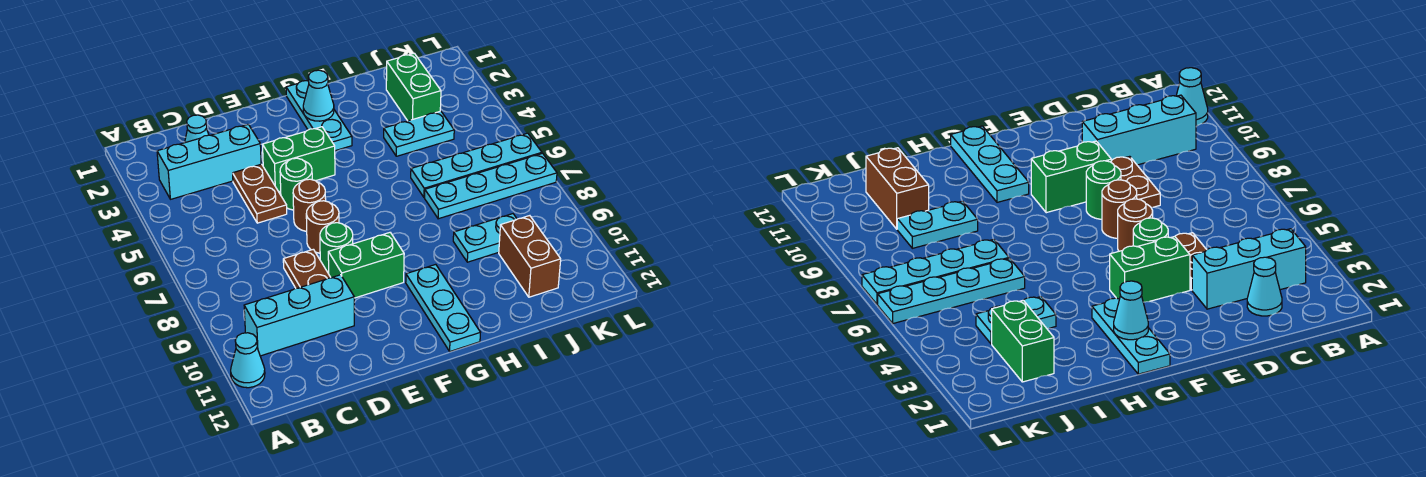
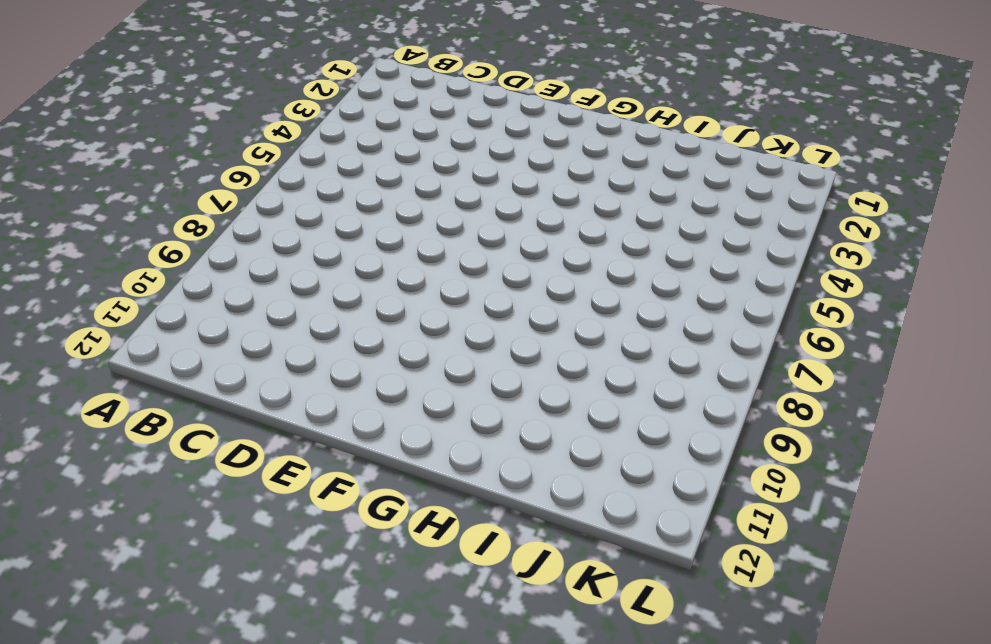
none -> cyan cone A11 level 1
none -> cyan brick B3:D3 level 1
none -> cyan brick B10:D10 level 1

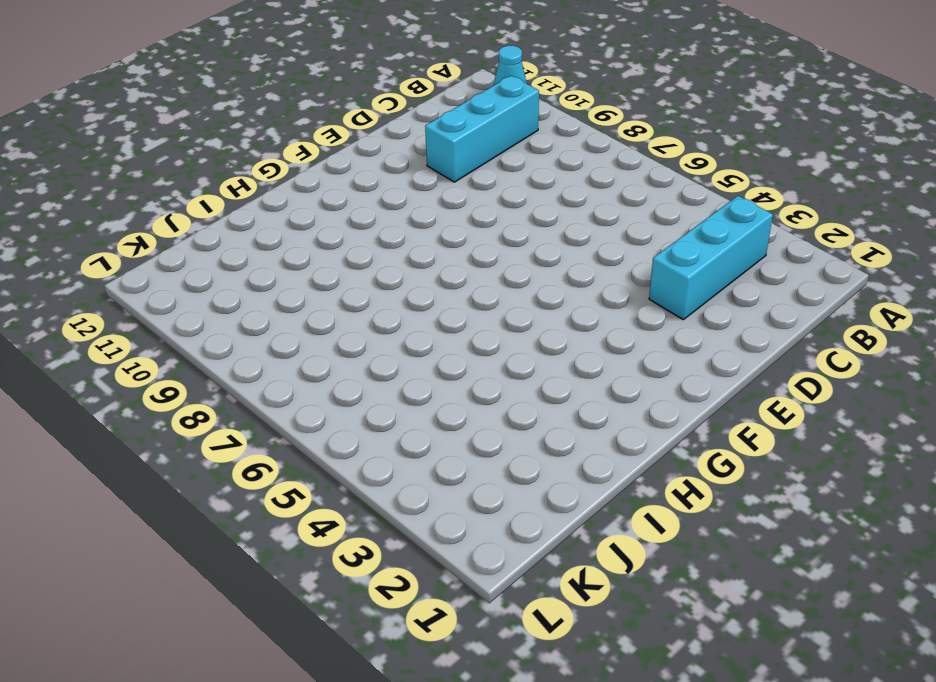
none -> cyan cone C2 level 1
none -> brown plate D4:D5 level 1
none -> brown plate D8:D9 level 1

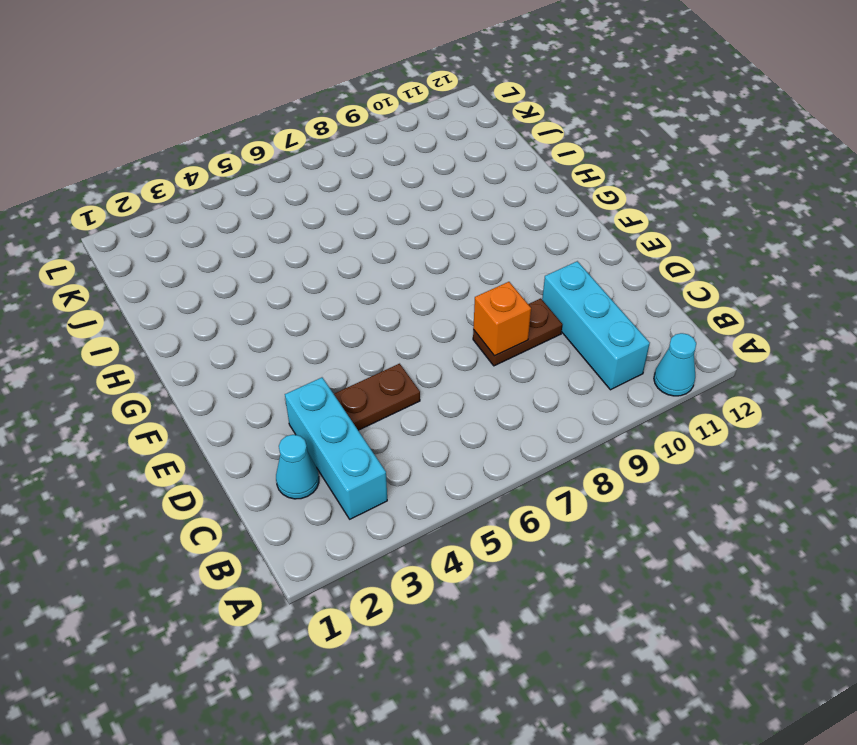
orange brick D8 level 2 -> none
none -> green brick E4:F4 level 1
none -> green round brick E5 level 1
none -> brown round brick E6 level 1

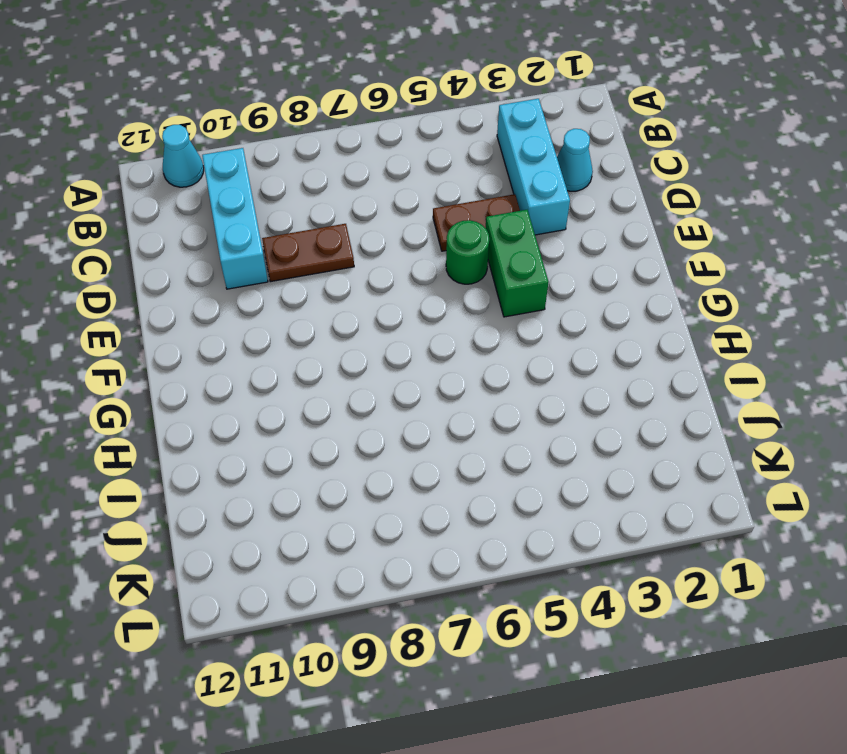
none -> brown round brick E6 level 1
none -> brown round brick E7 level 1
none -> green round brick E8 level 1

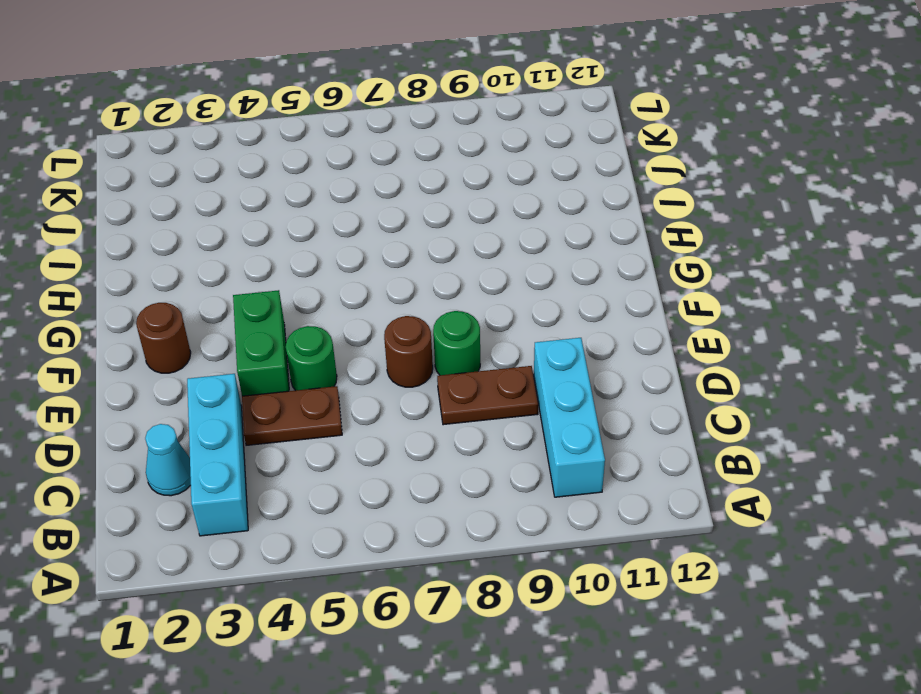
brown round brick F2 level 1 -> brown round brick E6 level 1
none -> cyan cone A11 level 1
none -> green brick E9:F9 level 1
none -> cyan plate G1:G3 level 1

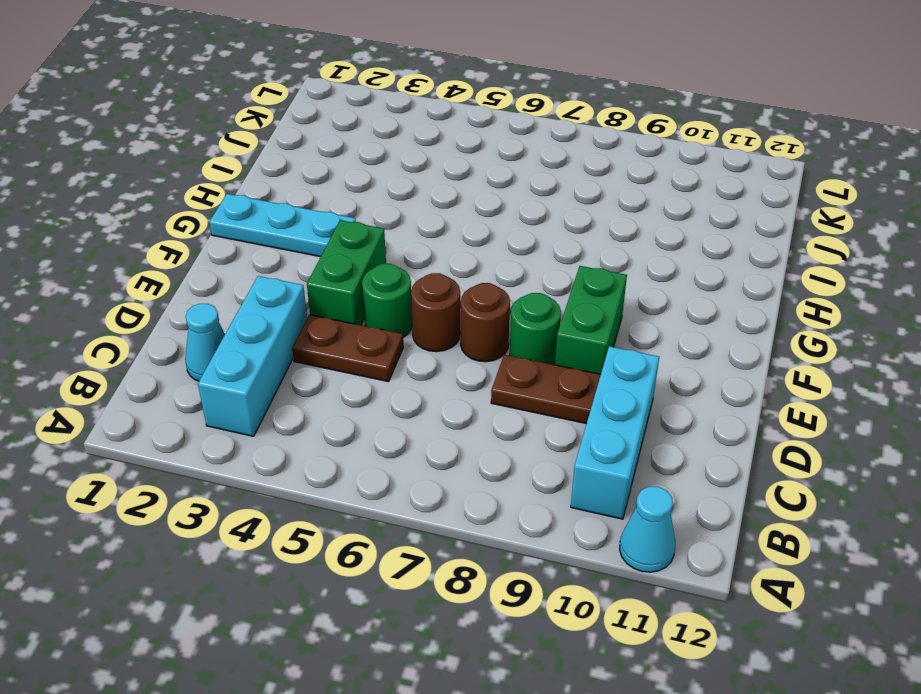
none -> cyan plate G10:G12 level 1
none -> cyan plate I4:J4 level 1
none -> cyan plate I6:L6 level 1

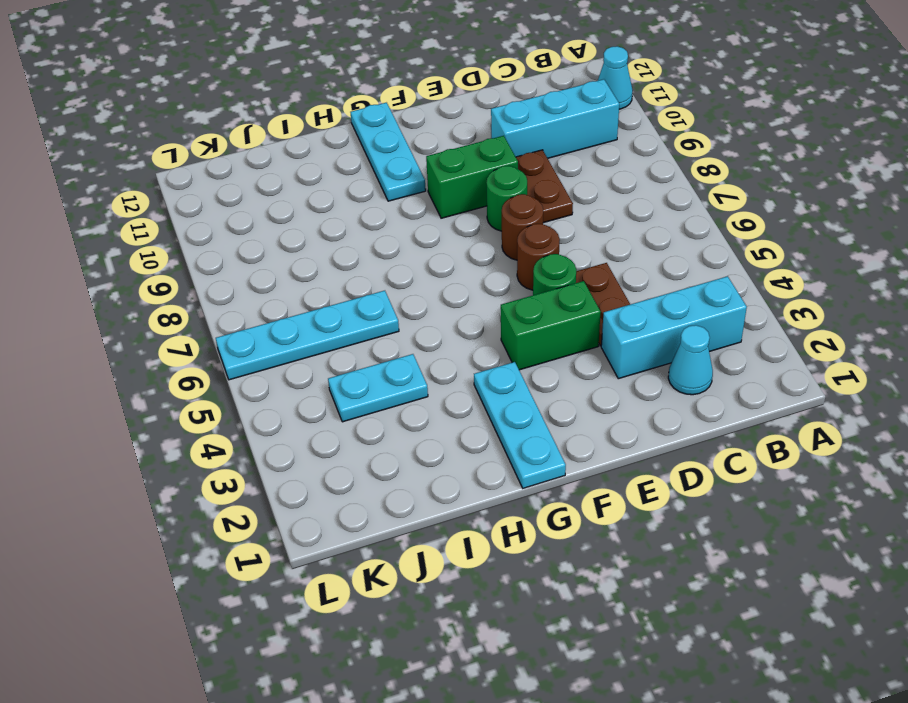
none -> cyan plate I7:L7 level 1
none -> cyan plate I9:J9 level 1
none -> green brick J2:J3 level 1

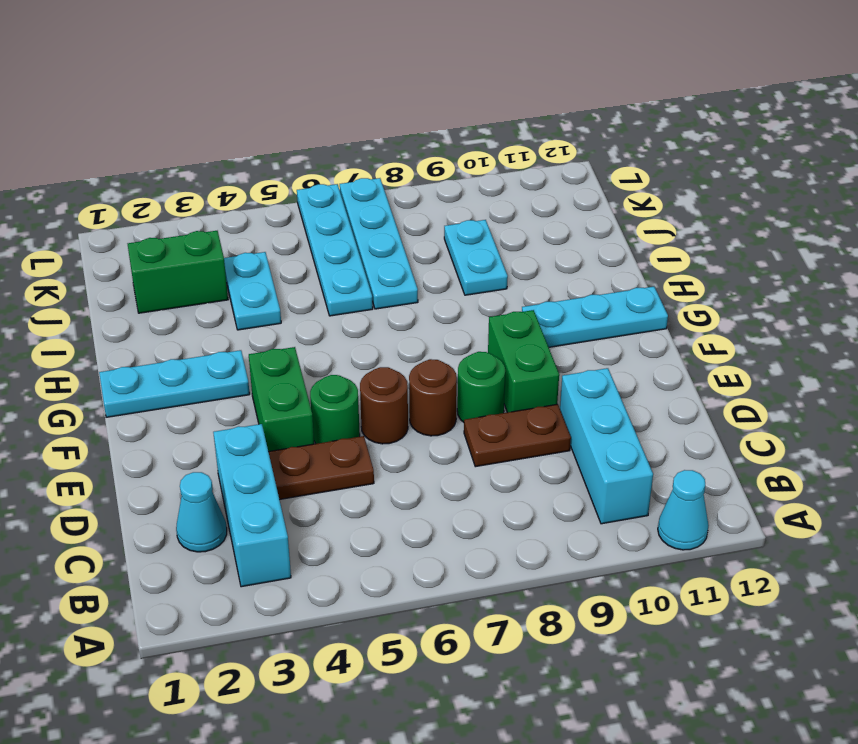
none -> brown brick J10:J11 level 1
none -> cyan cone G2 level 2

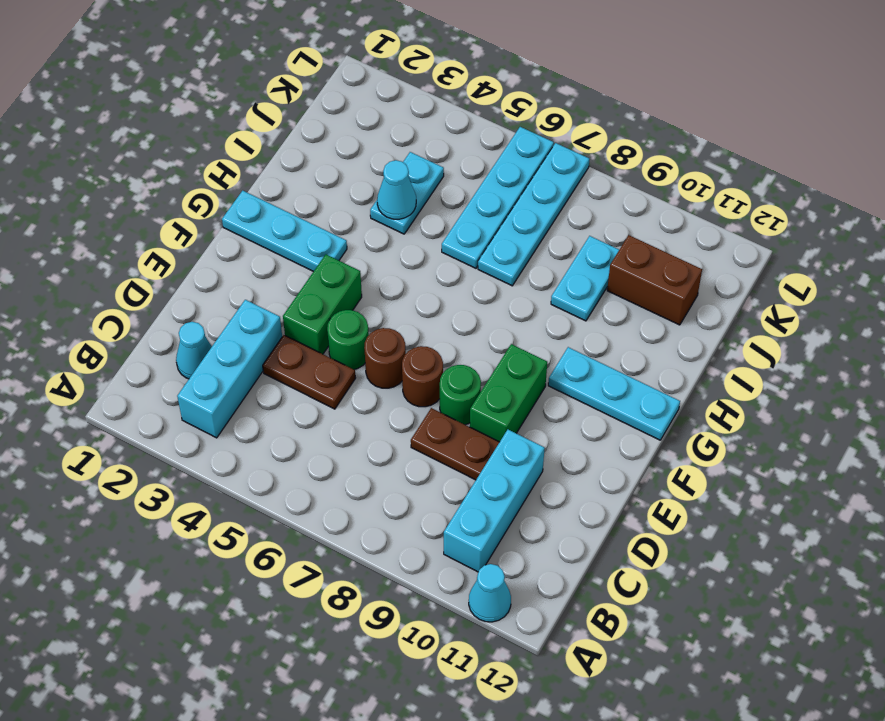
cyan cone I4 level 2 -> cyan cone G2 level 2
none -> green brick J2:J3 level 1

